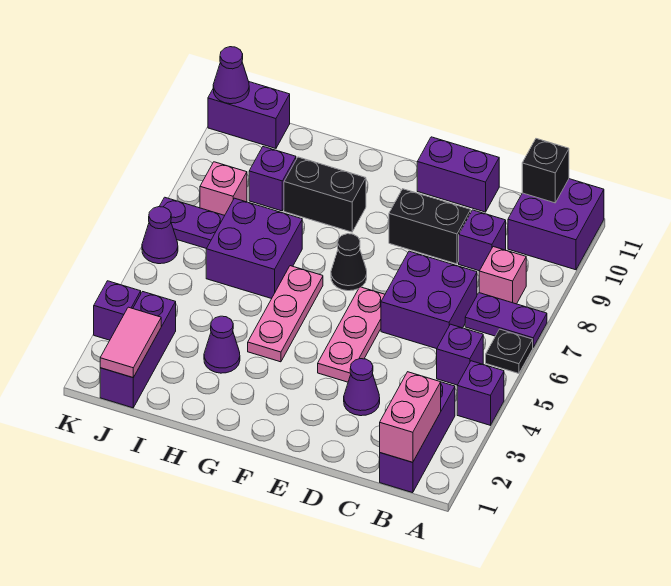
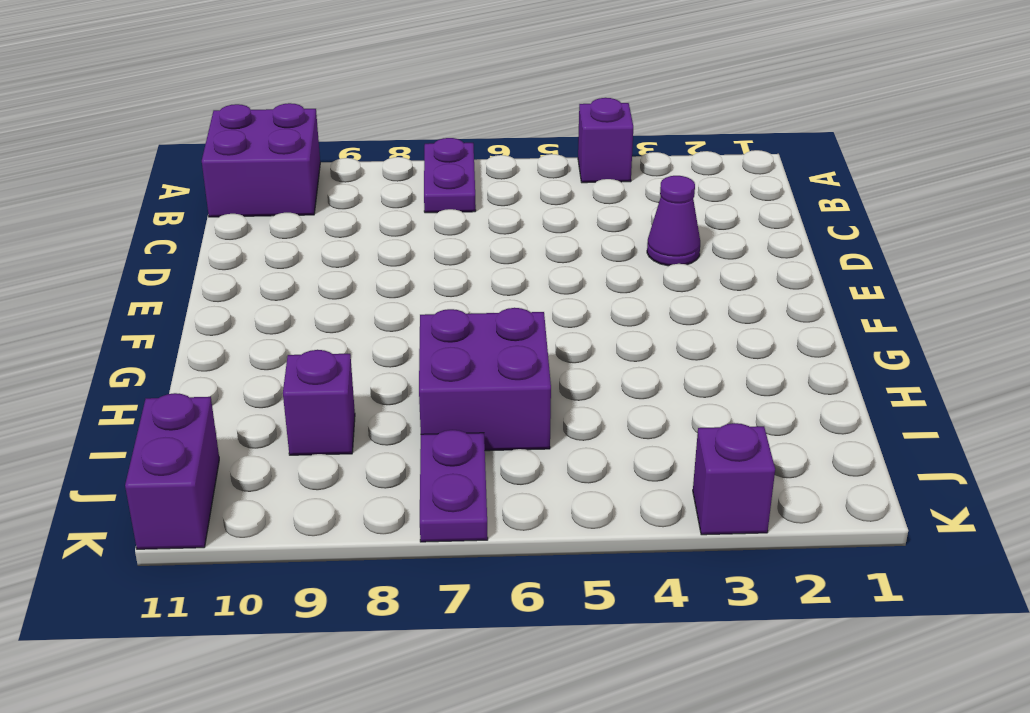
none -> black plate A6 level 1
none -> purple brick B1:B3 level 1
none -> purple brick B5 level 1

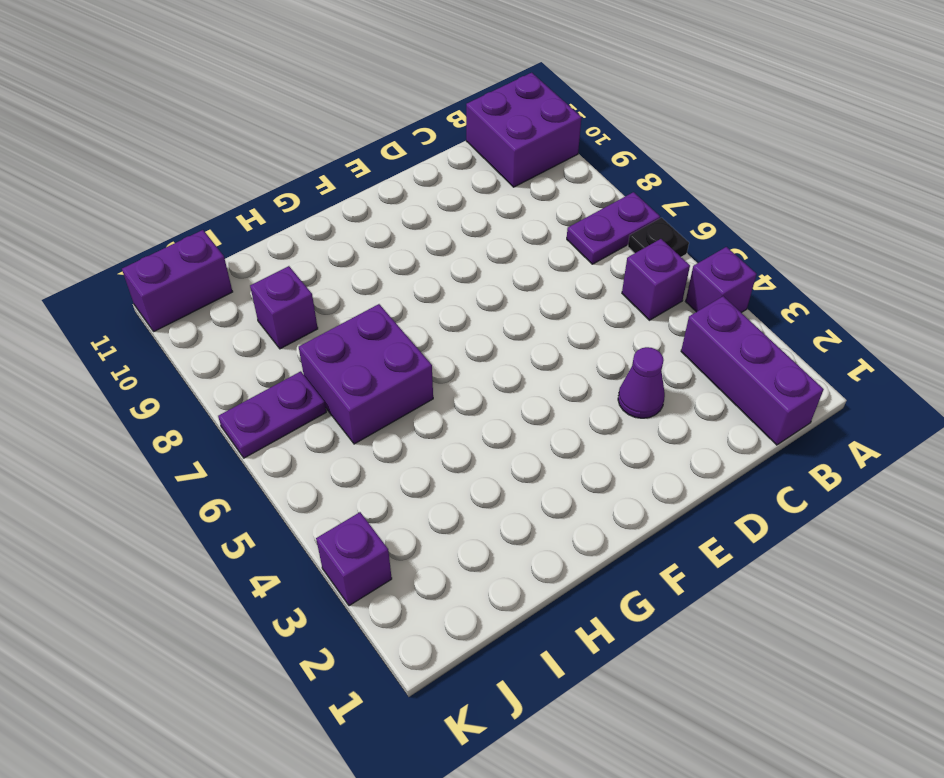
none -> pink brick B8 level 1
none -> purple brick C6:D7 level 1
none -> purple brick C9 level 1

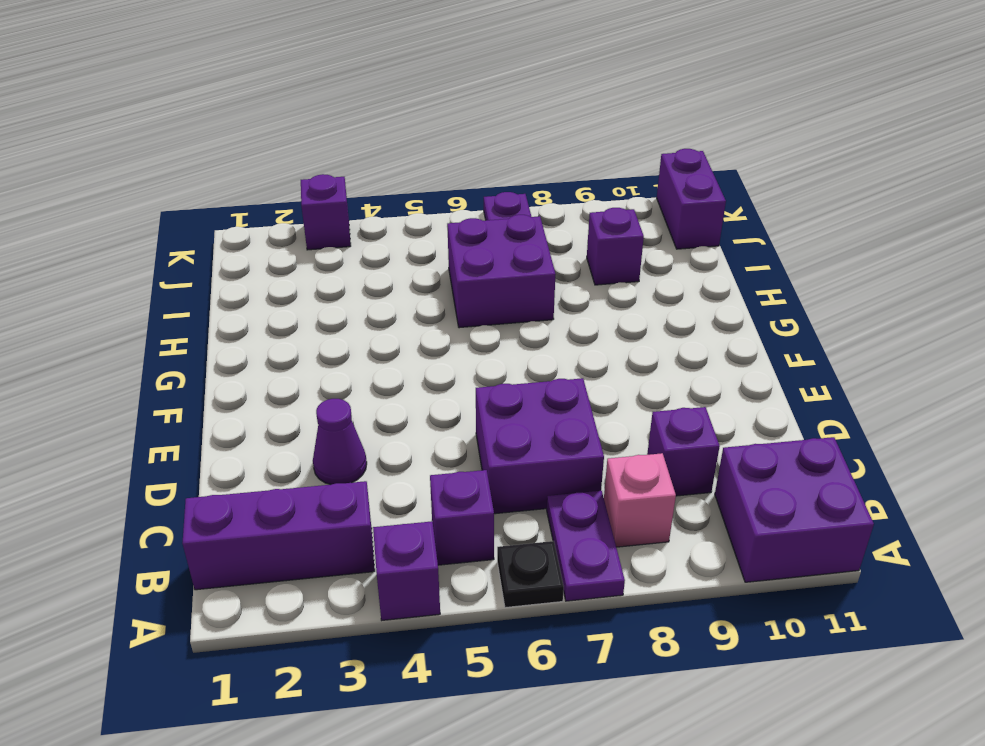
none -> black brick D9:E9 level 1
none -> purple brick D11:E11 level 1
none -> pink plate E4:E6 level 1

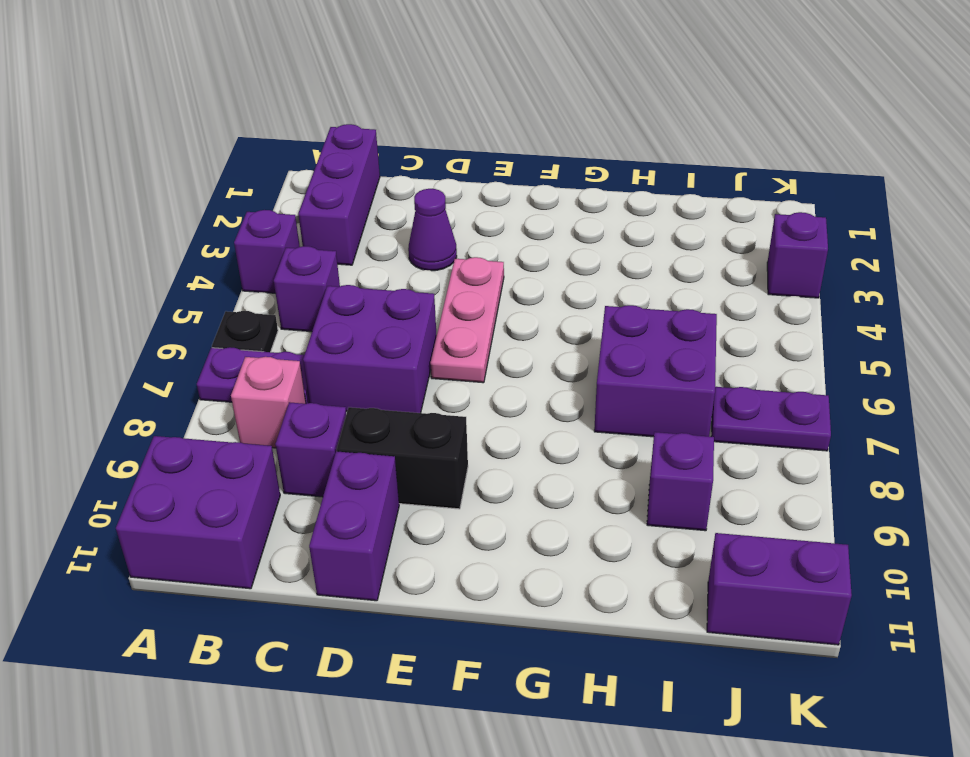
purple brick D10:D11 level 1 -> purple brick D11:E11 level 1
none -> black cone F7 level 1
none -> pink plate G4:G6 level 1
none -> black brick G9:H9 level 1

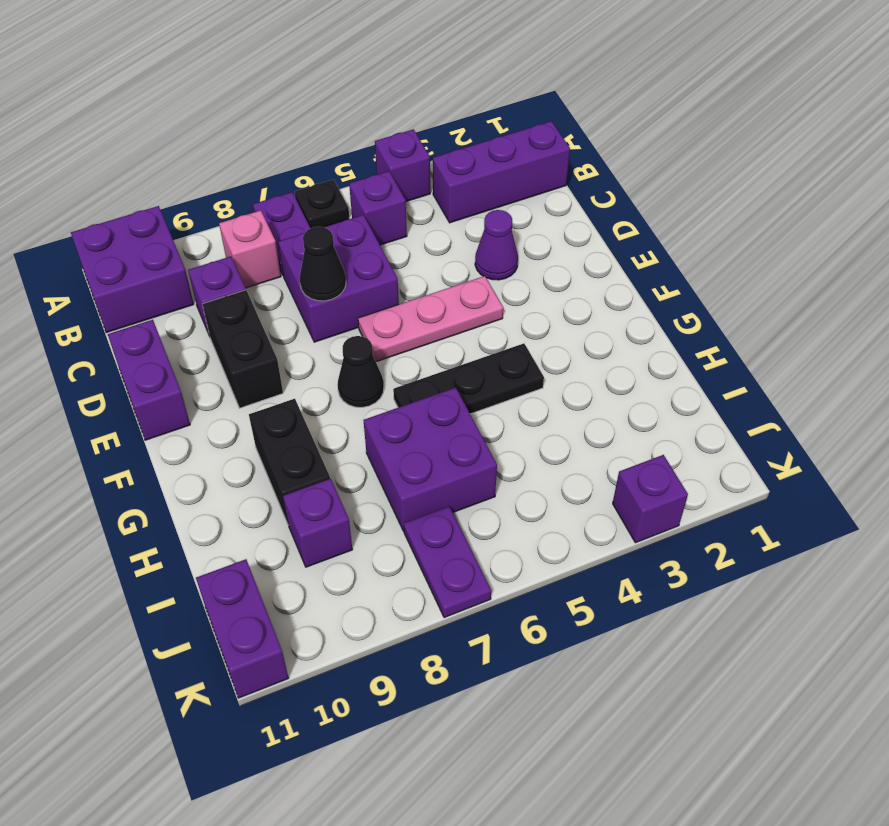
black cone D7 level 2 -> none
black plate G4:G6 level 1 -> pink plate G4:G6 level 1
none -> purple cone H3 level 1
none -> purple brick J1:J3 level 1
none -> pink brick J8 level 1

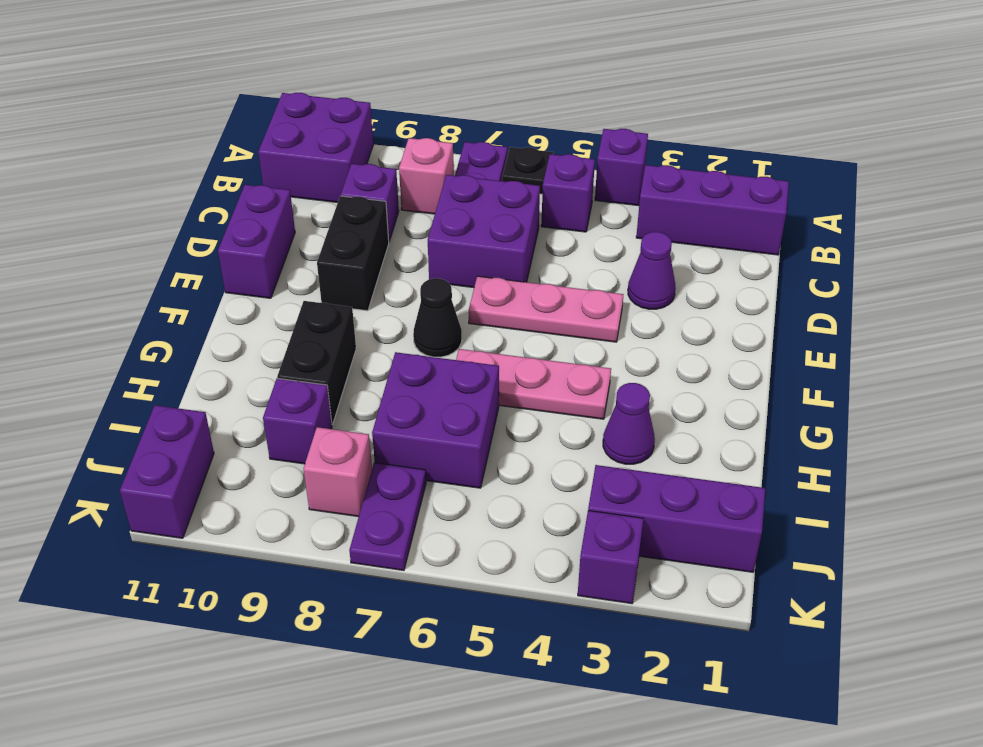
none -> purple cone K6 level 1
none -> pink brick B1:B2 level 2
none -> black brick B11 level 2

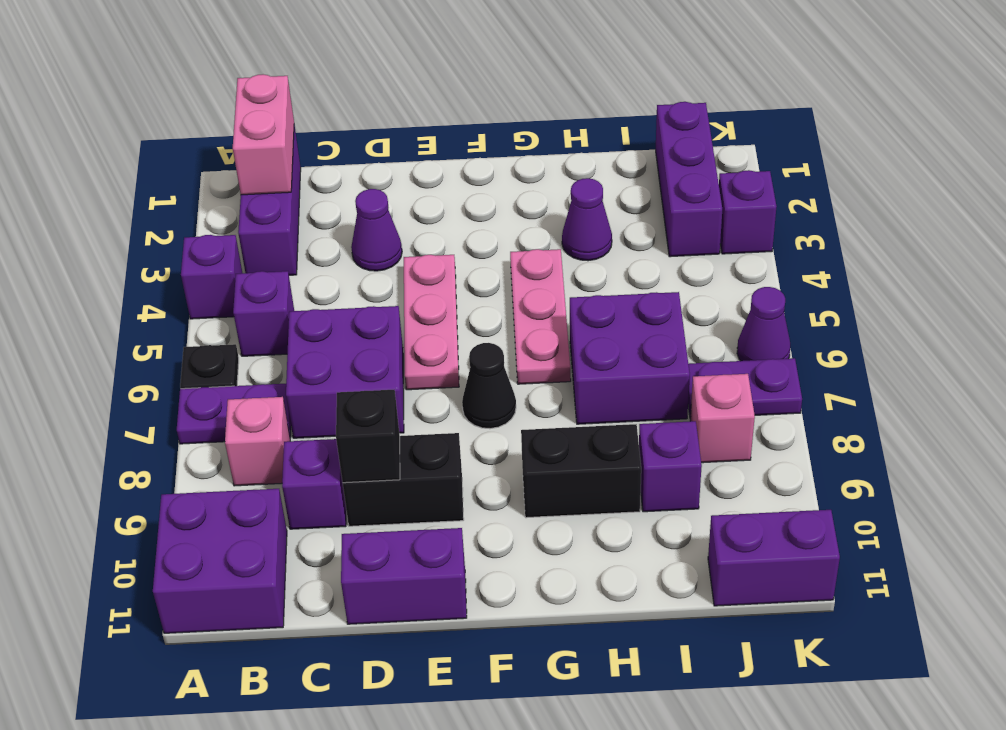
black brick D9 level 2 -> black brick B11 level 2
none -> pink tile J1:J2 level 2
none -> purple cone K11 level 2

